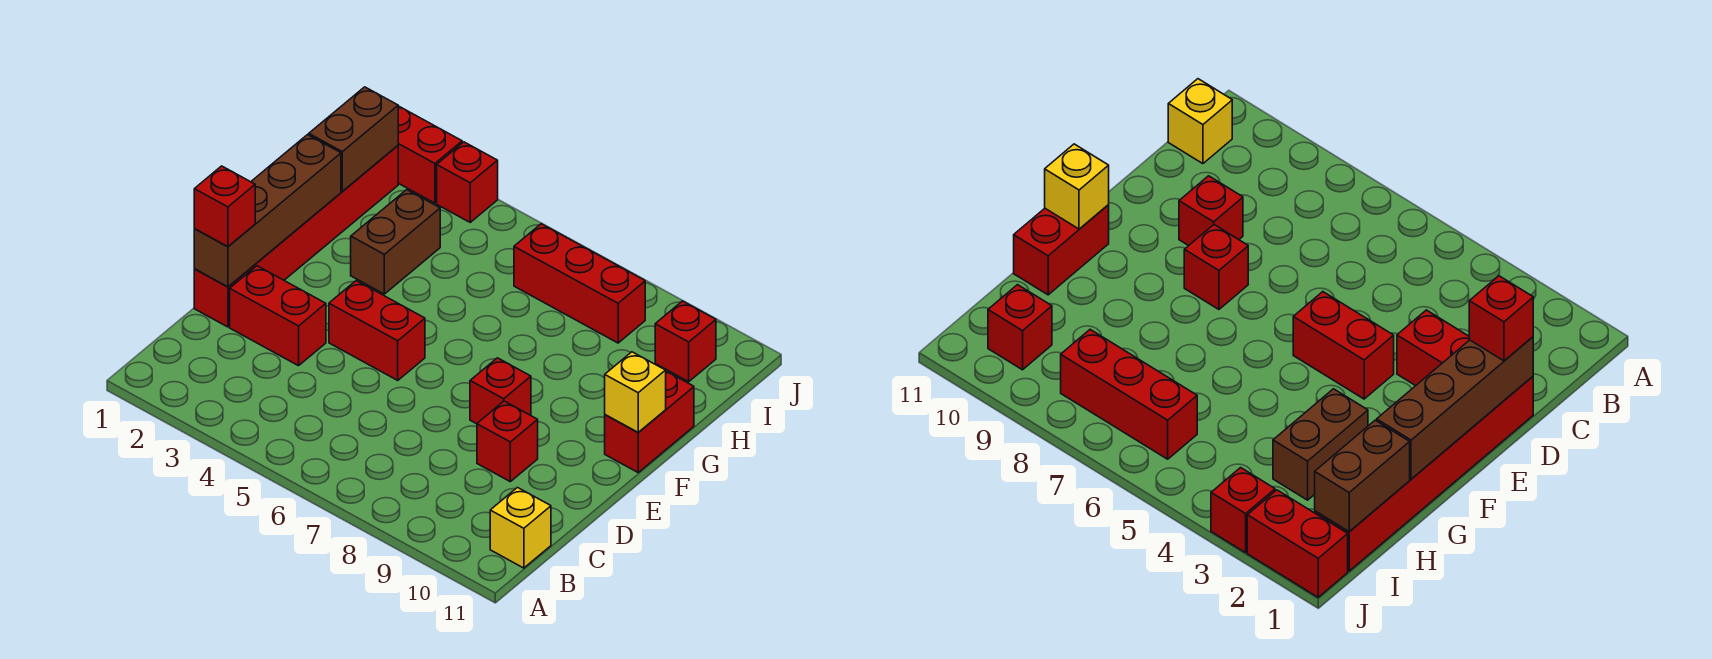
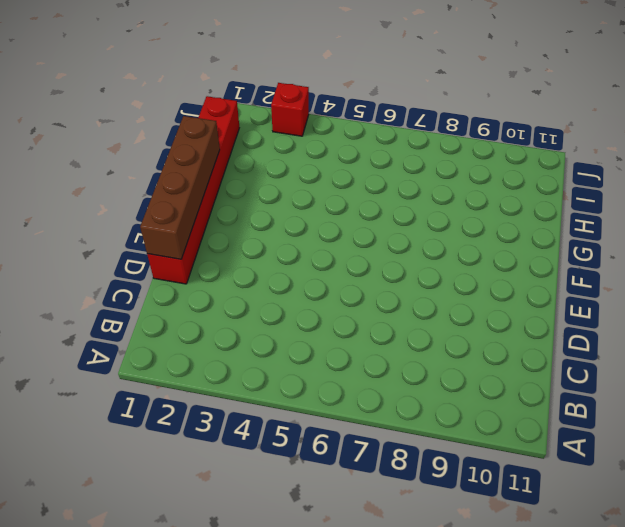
none -> yellow brick B11 level 1
none -> red brick D2:D3 level 1
none -> red brick D9 level 1

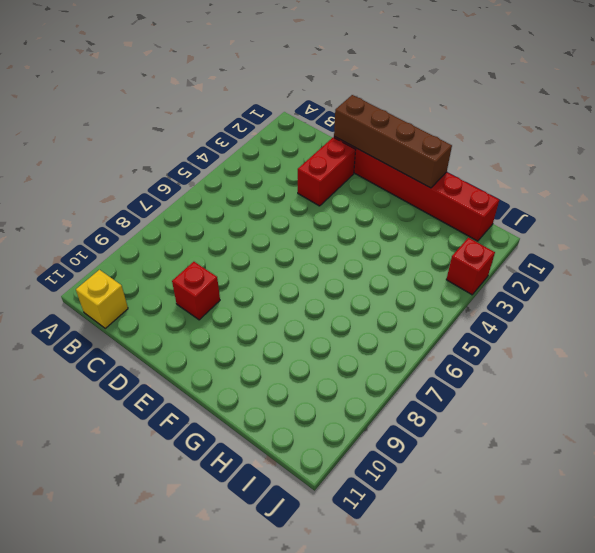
none -> red brick E4:E5 level 1
none -> red brick E8 level 1
none -> red brick F11:G11 level 1

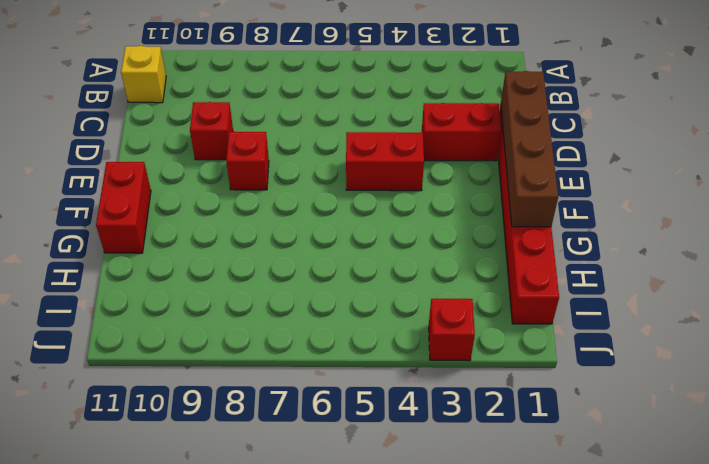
none -> brown brick G3:H3 level 1
none -> red brick I6:I8 level 1
none -> red brick I10 level 1

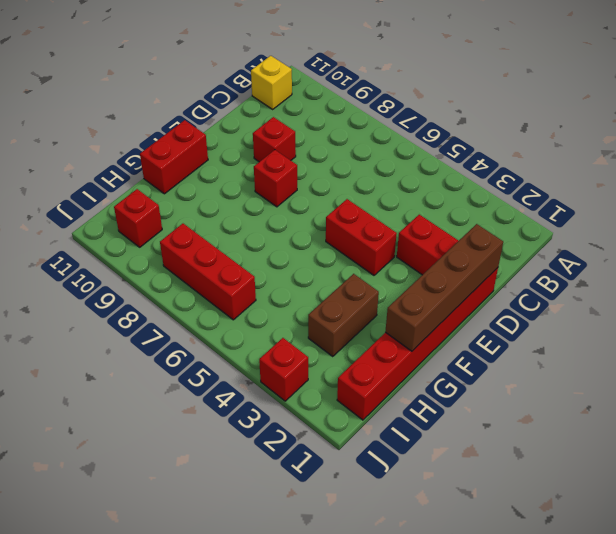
none -> red brick J1:J2 level 1
none -> yellow brick F11 level 2
none -> brown brick H1:I1 level 2

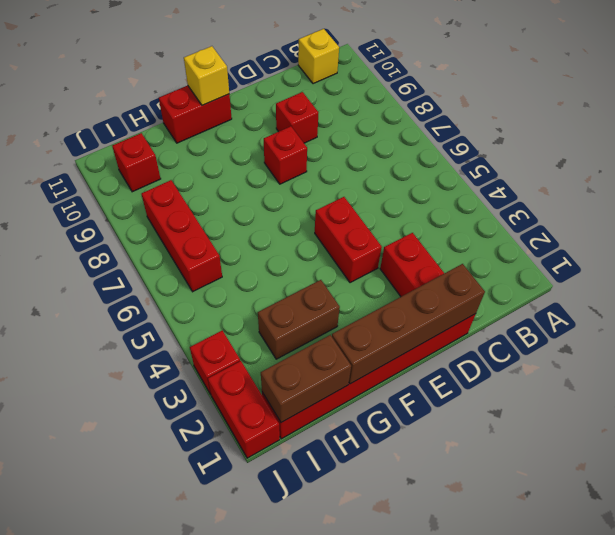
none -> red brick D1 level 3

